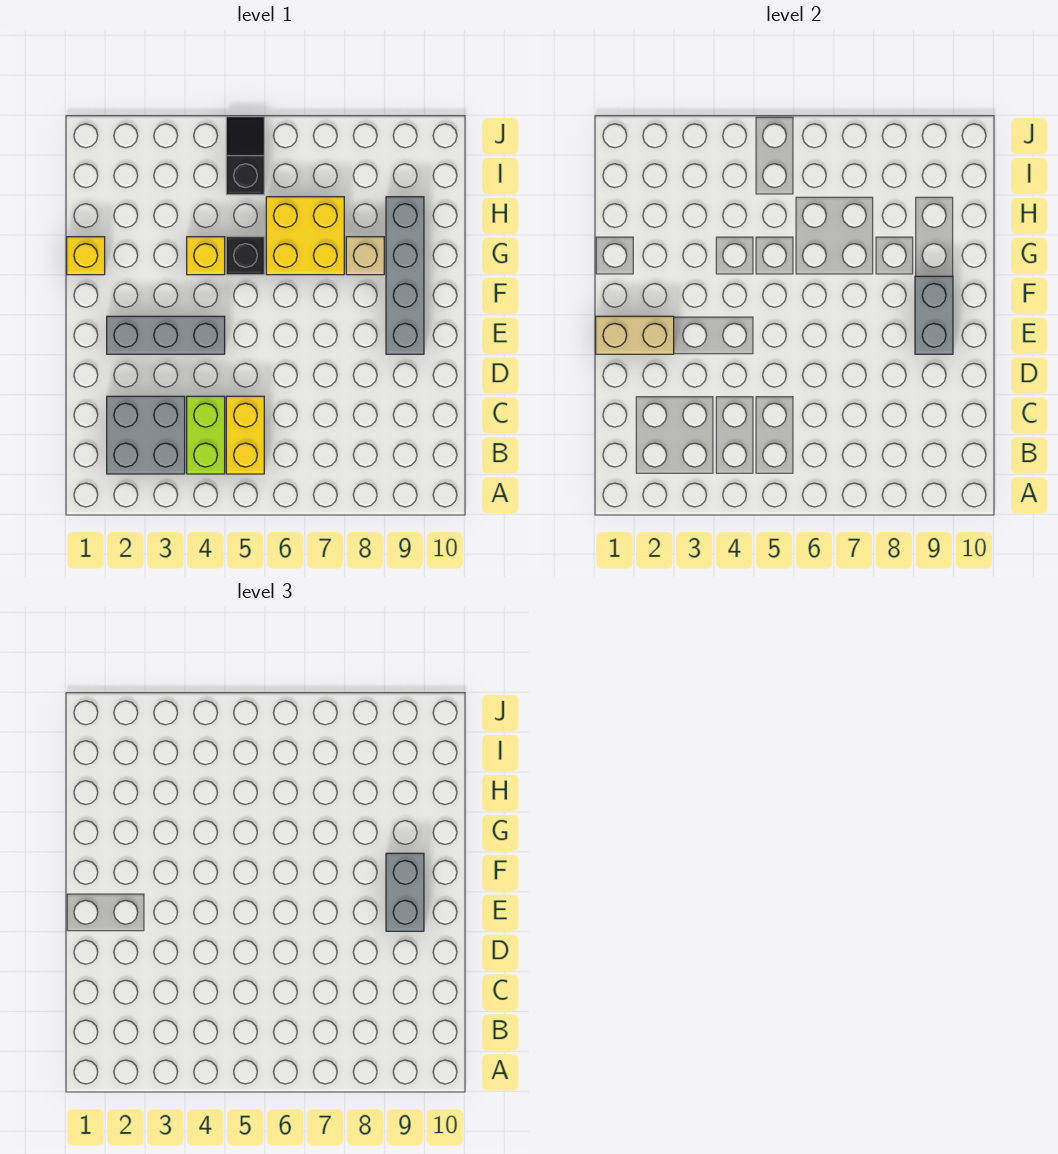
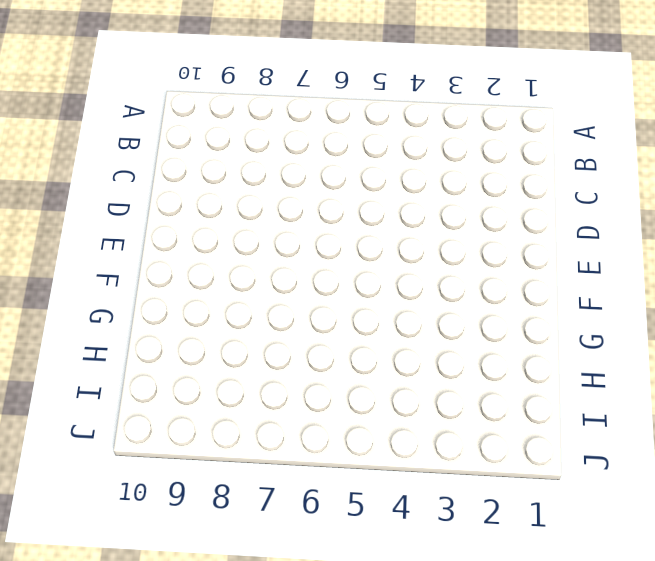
none -> grey brick B2:C3 level 1
none -> lime brick B4:C4 level 1
none -> yellow brick B5:C5 level 1

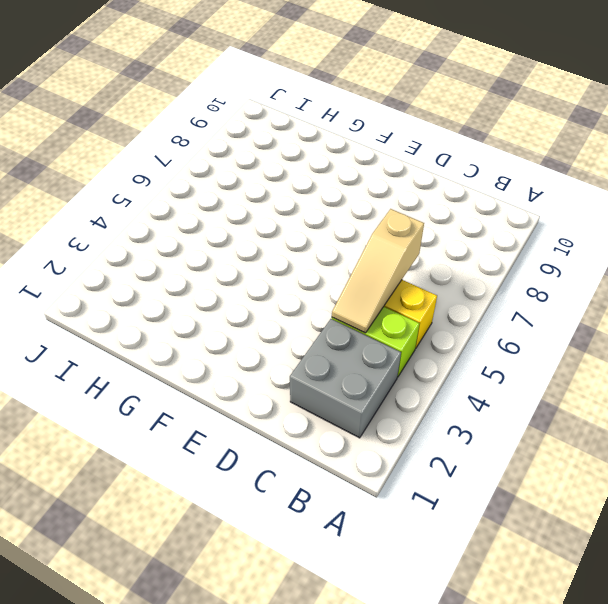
tan slope C4:C6 level 2 top 6 -> none
none -> grey brick E2:E4 level 1
none -> grey brick E9:H9 level 1
none -> yellow brick G1 level 1

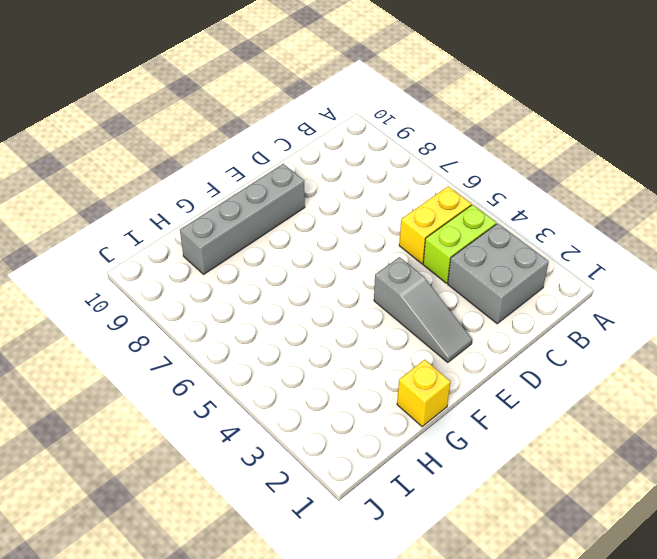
grey slope E2:E4 level 1 top 4 -> grey brick E2:E4 level 1
none -> yellow brick G4 level 1
none -> black brick G5 level 1
none -> yellow brick G6:H7 level 1

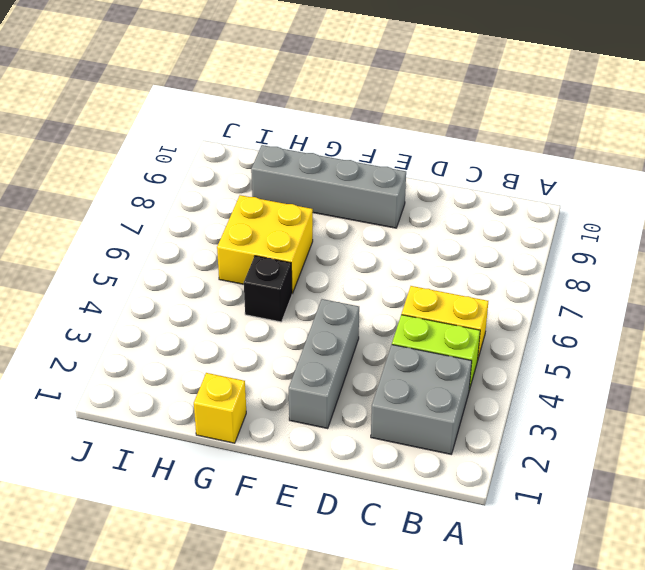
none -> yellow brick G4 level 1
none -> tan brick G8 level 1
none -> black slope I5:J5 level 1 top I

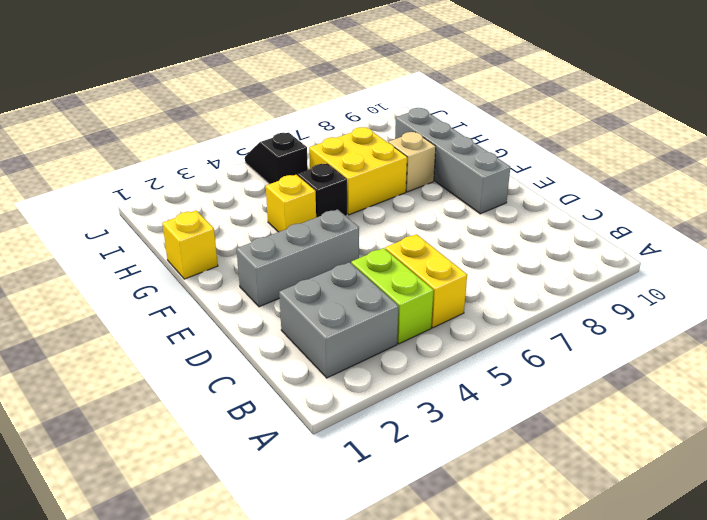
none -> tan brick E1:E2 level 2
none -> grey brick E9:F9 level 2
none -> grey brick E9:F9 level 3

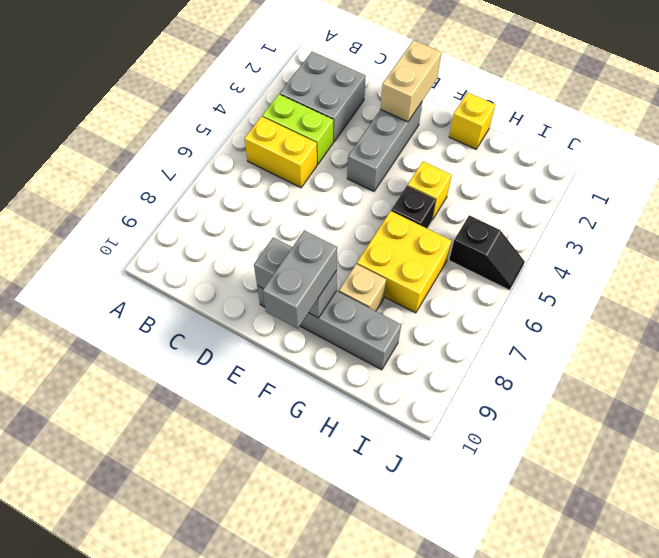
grey brick F9:F10 level 3 -> grey brick E9:F9 level 3

